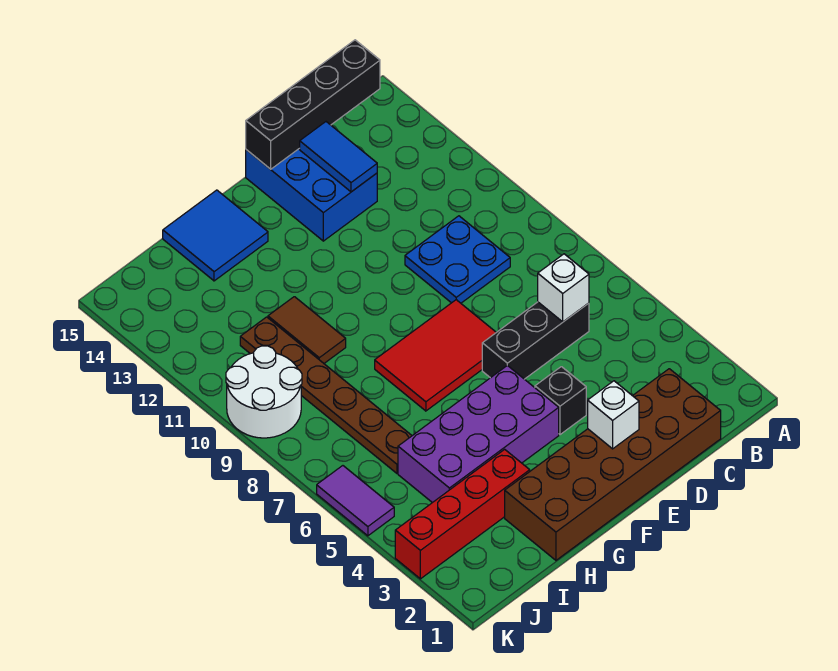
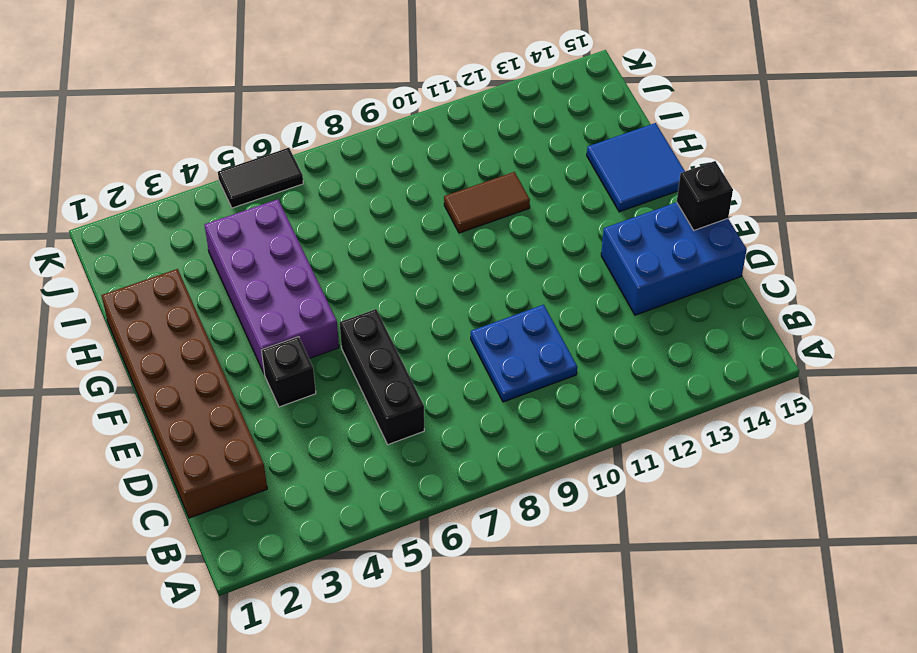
black brick E15 level 2 -> black brick B15:E15 level 2
black tile K5:K6 level 1 -> purple tile K5:K6 level 1
none -> red tile E7:G8 level 1
none -> red brick H3:K3 level 1
none -> brown plate I6:I11 level 1

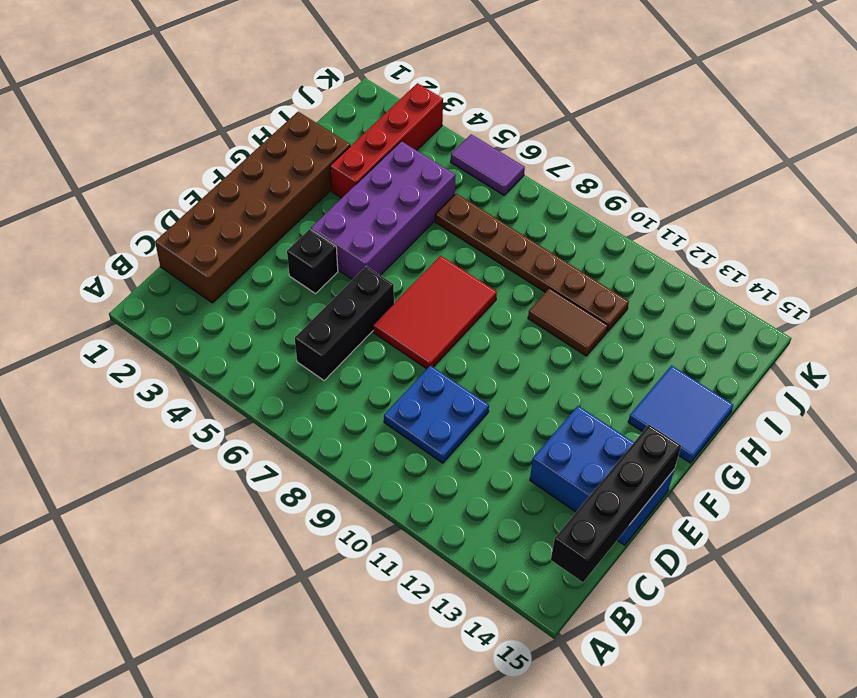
none -> white round brick J9:K10 level 1
none -> white brick C6 level 2
none -> blue tile D13:D14 level 2

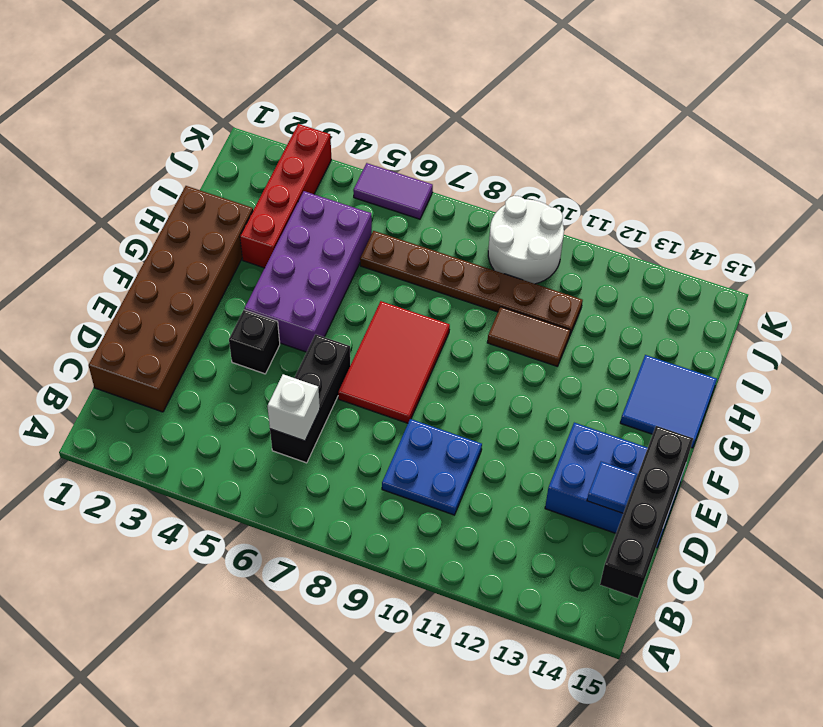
blue tile D14 level 2 -> blue tile D13:D14 level 2
none -> white brick E2 level 2

